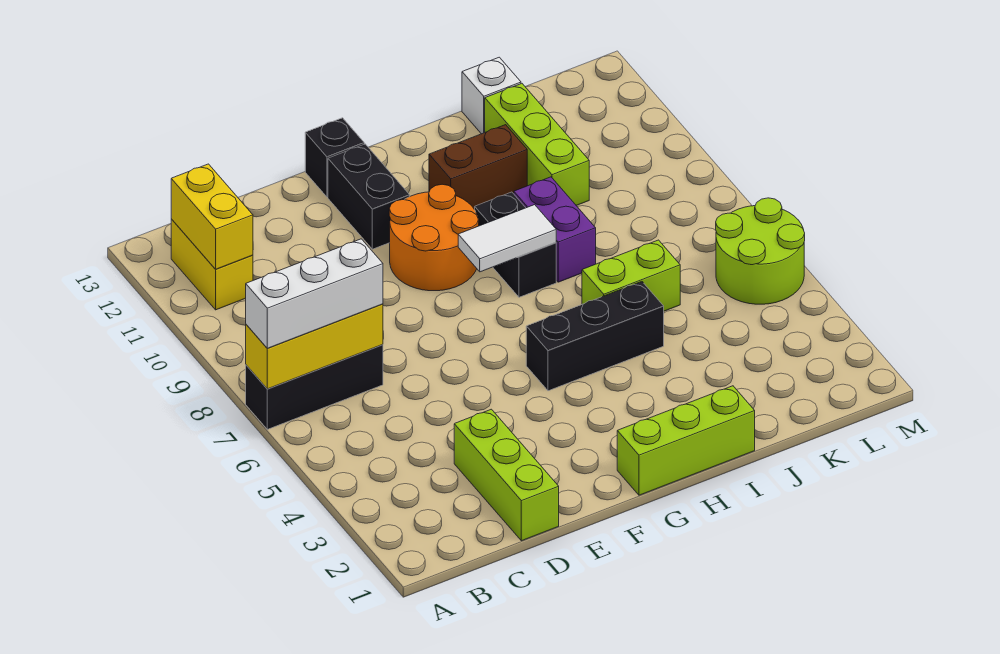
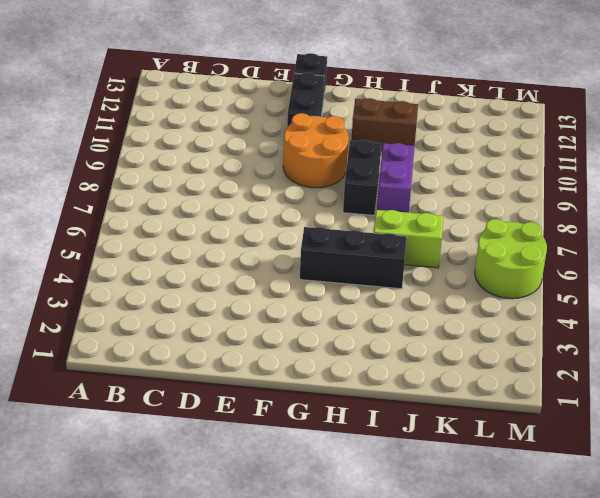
none -> black brick A7:C7 level 1
none -> yellow brick B11:B12 level 1
none -> lime brick D1:D3 level 1

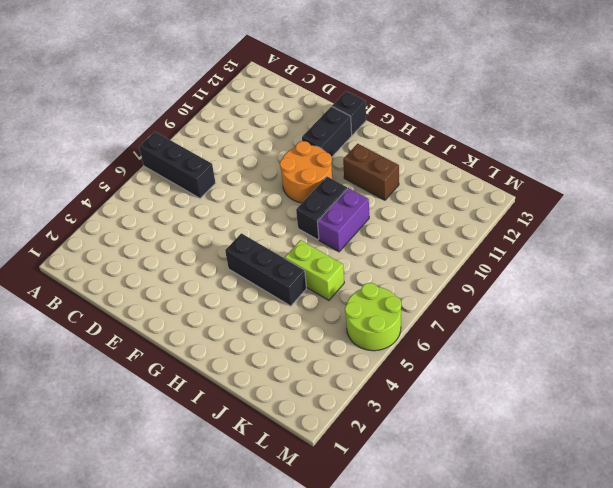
none -> yellow brick B11:B12 level 1
none -> lime brick D1:D3 level 1
none -> lime brick G1:I1 level 1

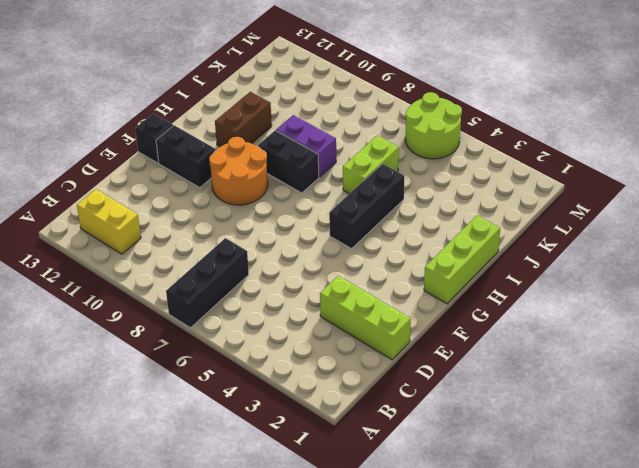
none -> lime brick J10:J12 level 1
none -> white brick J13 level 1
none -> yellow brick A7:C7 level 2

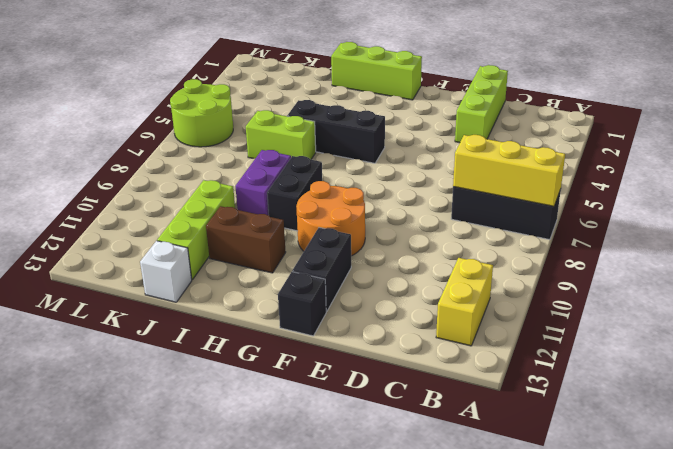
none -> yellow brick B11:B12 level 2
none -> white tile G8:H8 level 2
none -> white brick A7:C7 level 3

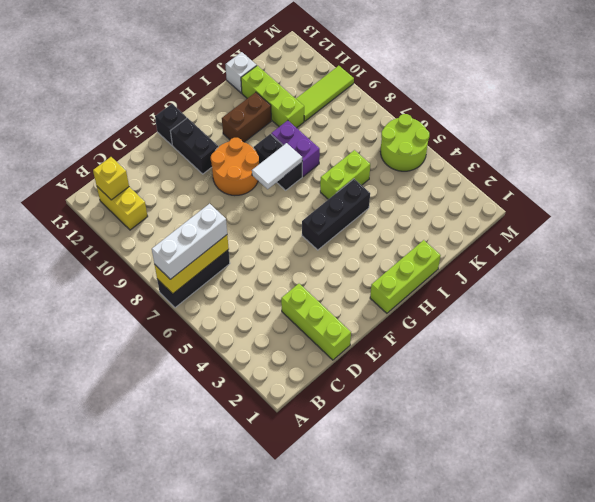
yellow brick B12 level 2 -> yellow brick B11:B12 level 2
lime tile K10:M10 level 1 -> none

